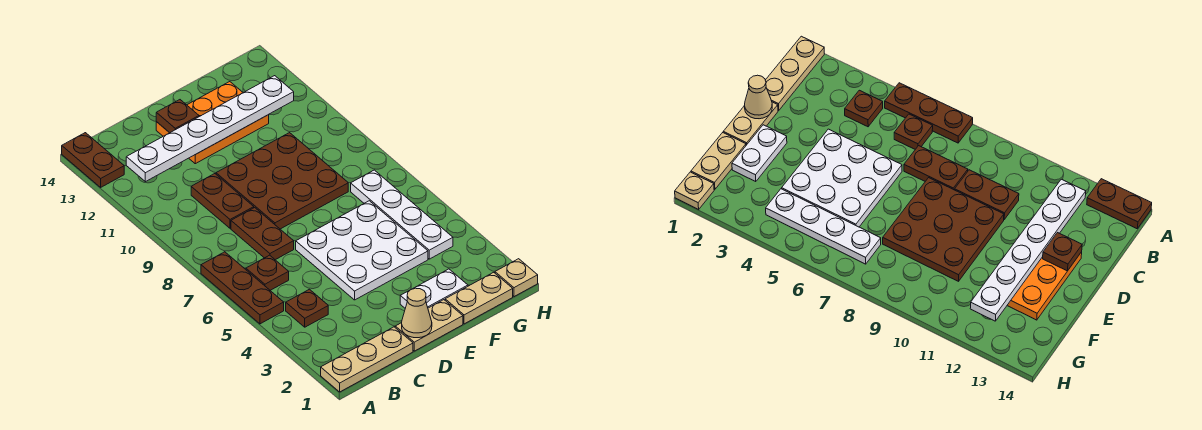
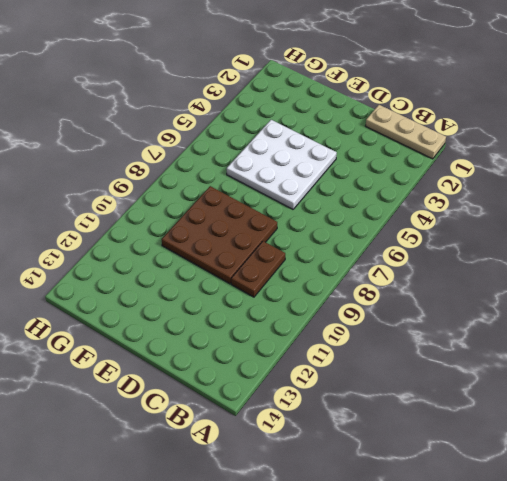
none -> brown plate A5:A7 level 1
none -> brown plate A13:A14 level 1
none -> brown plate B4 level 1

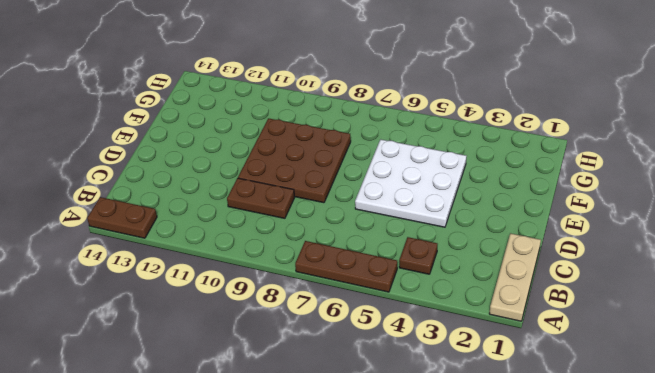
none -> brown plate B6 level 1
none -> brown plate C7:C8 level 1
none -> tan plate D1:E1 level 1

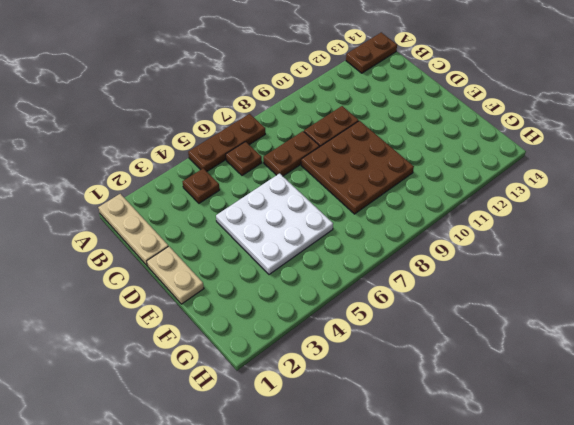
none -> orange plate D12:F13 level 1
none -> white plate E2:F2 level 1
none -> tan plate F1:G1 level 1

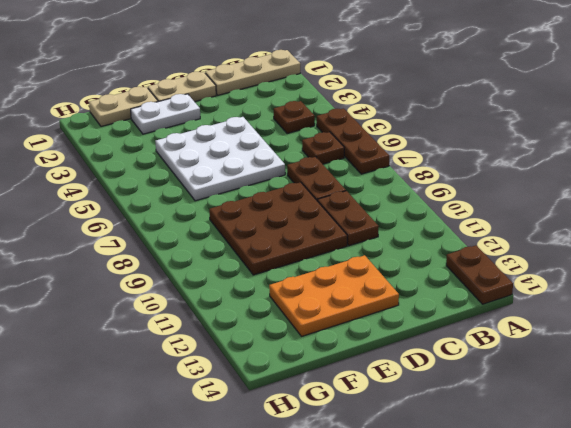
none -> white plate G4:G7 level 1
none -> tan plate H1 level 1
none -> white plate B12:G12 level 2

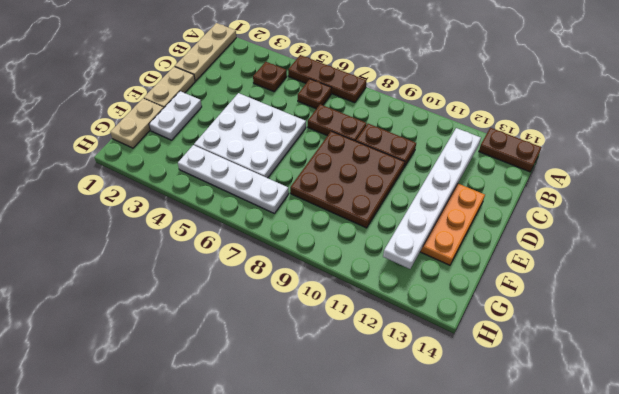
none -> tan plate H1 level 1
none -> tan cone D1 level 2
none -> brown plate D13 level 2

